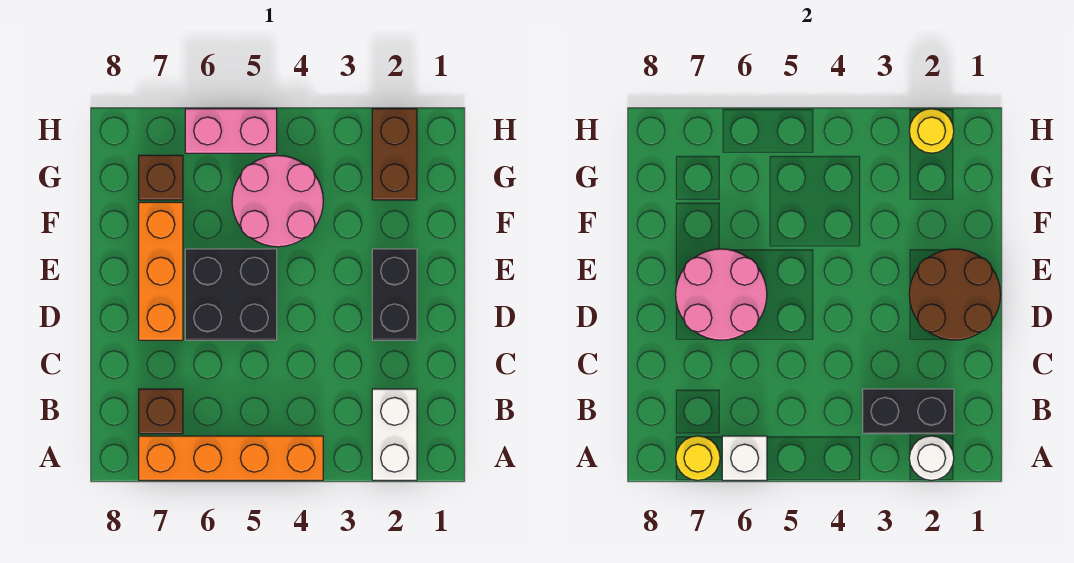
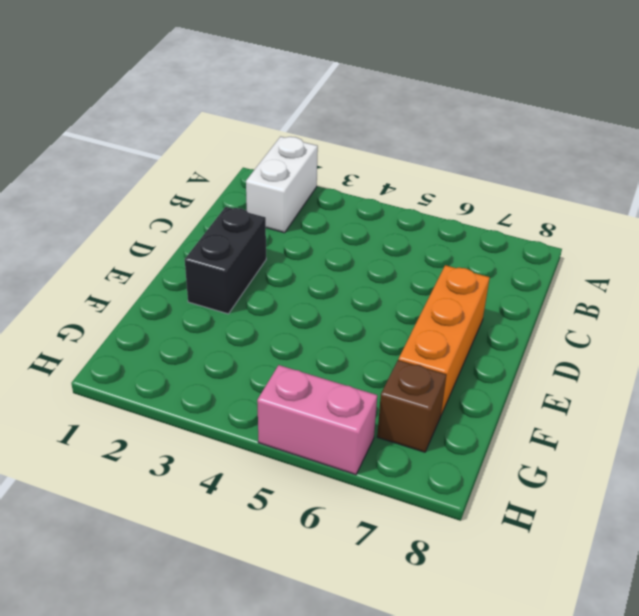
none -> orange brick A4:A7 level 1
none -> brown brick B7 level 1
none -> black brick D5:E6 level 1

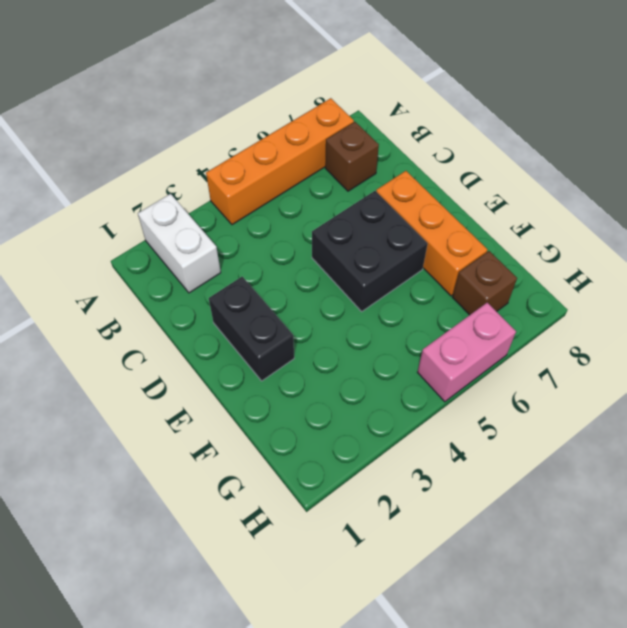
none -> pink round brick F4:G5 level 1
none -> brown brick G2:H2 level 1
none -> white round brick A2 level 2

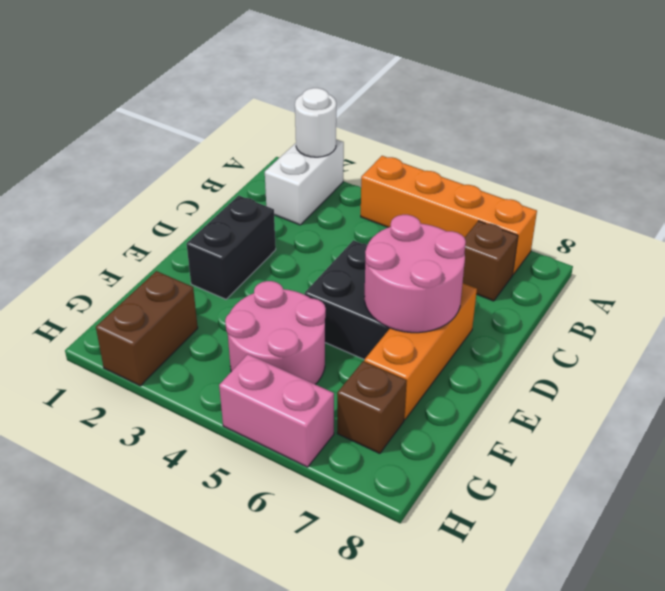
none -> white brick A6 level 2
none -> yellow round brick A7 level 2
none -> black brick B2:B3 level 2

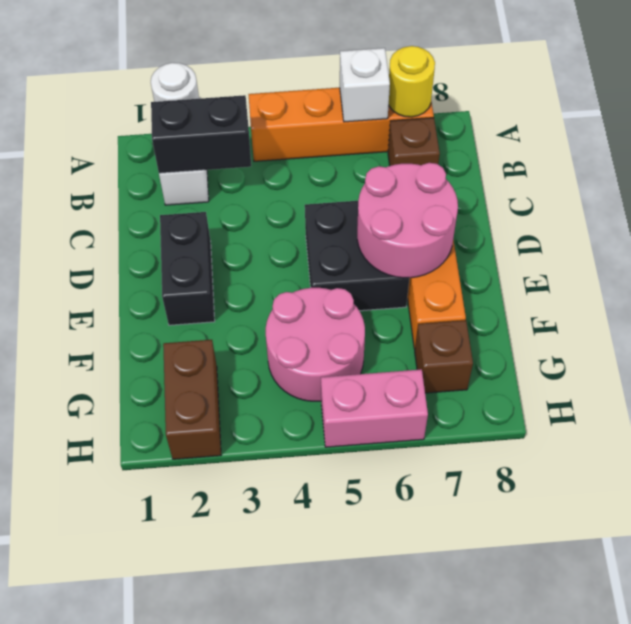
none -> brown round brick D1:E2 level 2
none -> yellow round brick H2 level 2

